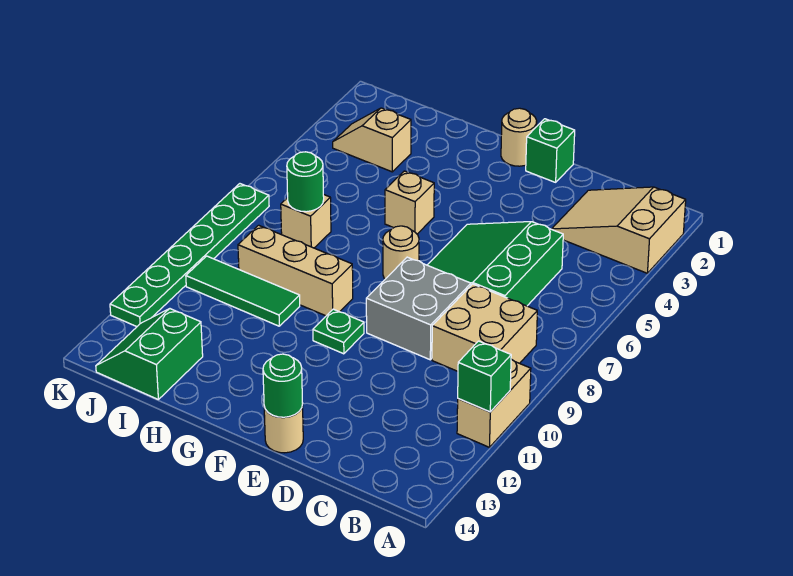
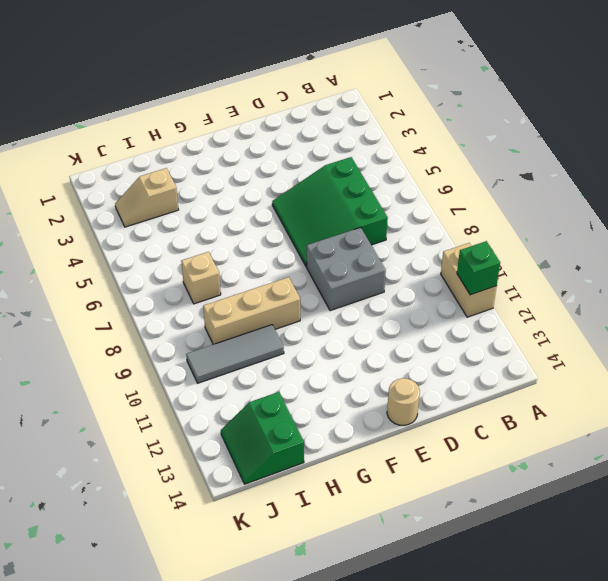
grey tile H10:J10 level 1 -> green tile H10:J10 level 1
none -> tan slope A2:C3 level 1 top A
none -> tan brick B8:C9 level 1
none -> green brick E1 level 1

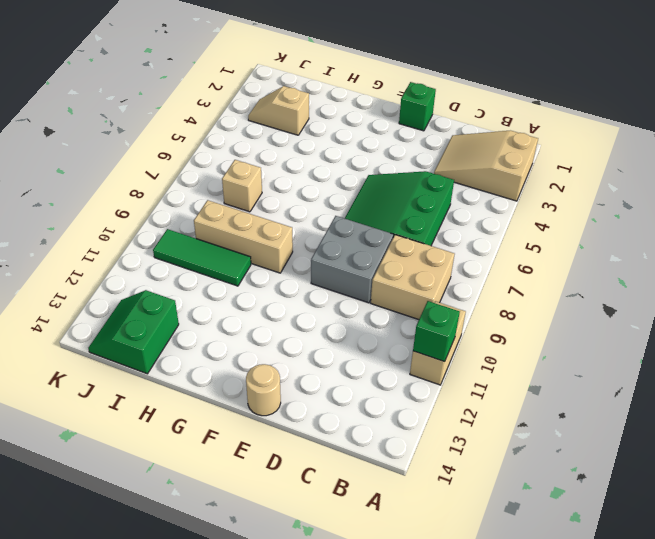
none -> tan round brick F1 level 1
none -> tan round brick F7 level 1
none -> green plate F10 level 1

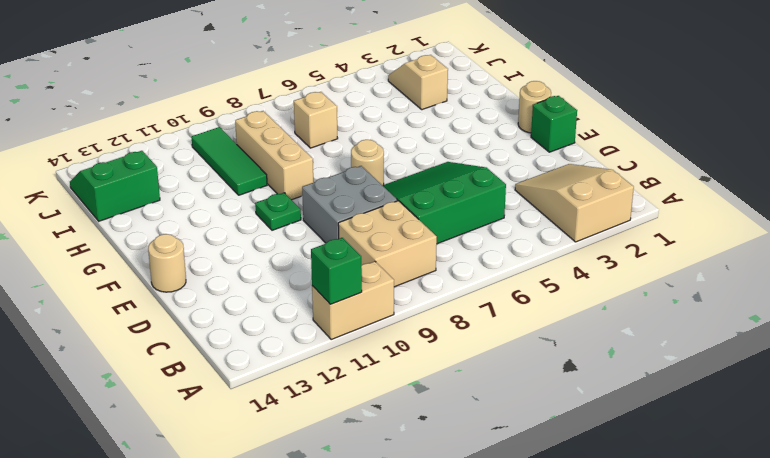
none -> tan brick G5 level 1
none -> green plate K7:K12 level 1
none -> green round brick E14 level 2

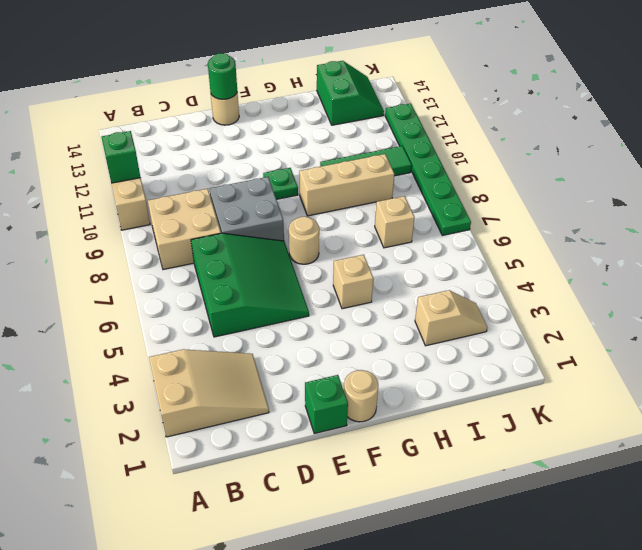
none -> green round brick I7 level 2

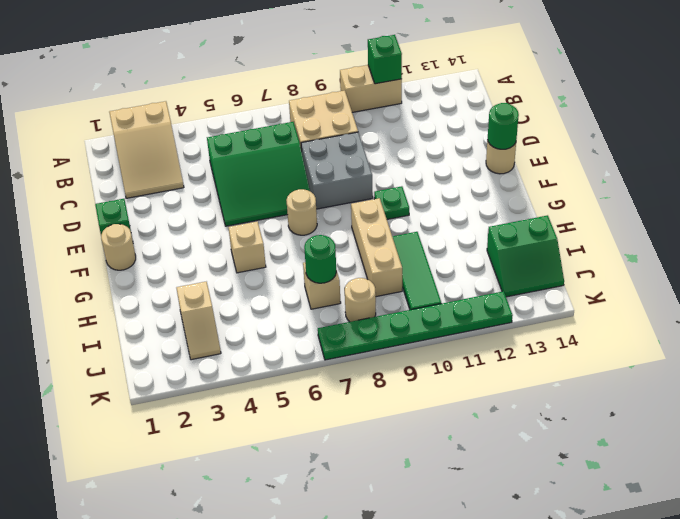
tan round brick J8 level 1 -> none

